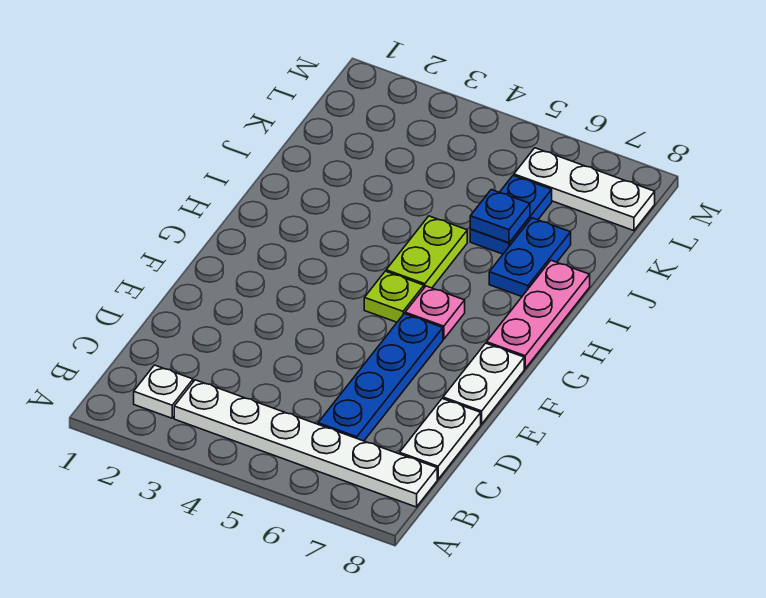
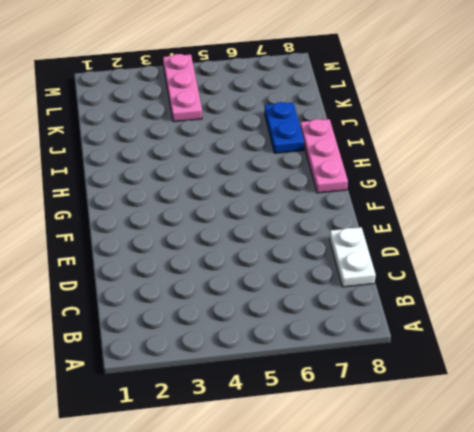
pink plate K4:M4 level 1 -> none
none -> white plate B2 level 1
none -> white plate B3:B8 level 1
none -> blue plate C6:F6 level 1

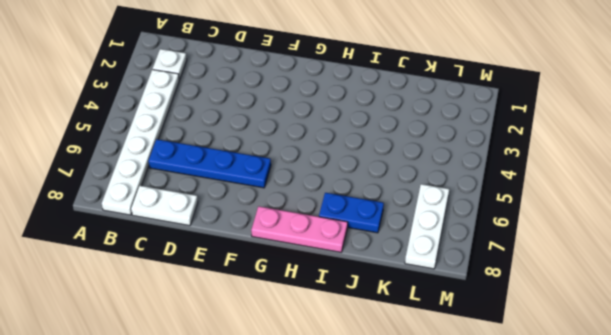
none -> white plate E8:F8 level 1
none -> lime plate G5 level 1
none -> pink plate G6 level 1

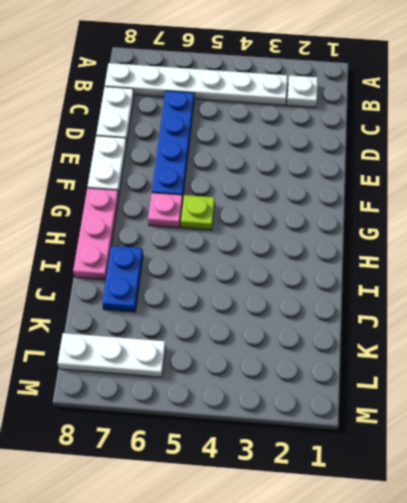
none -> lime plate H5:I5 level 1
none -> blue plate J6:K6 level 1
none -> blue plate J6 level 2

